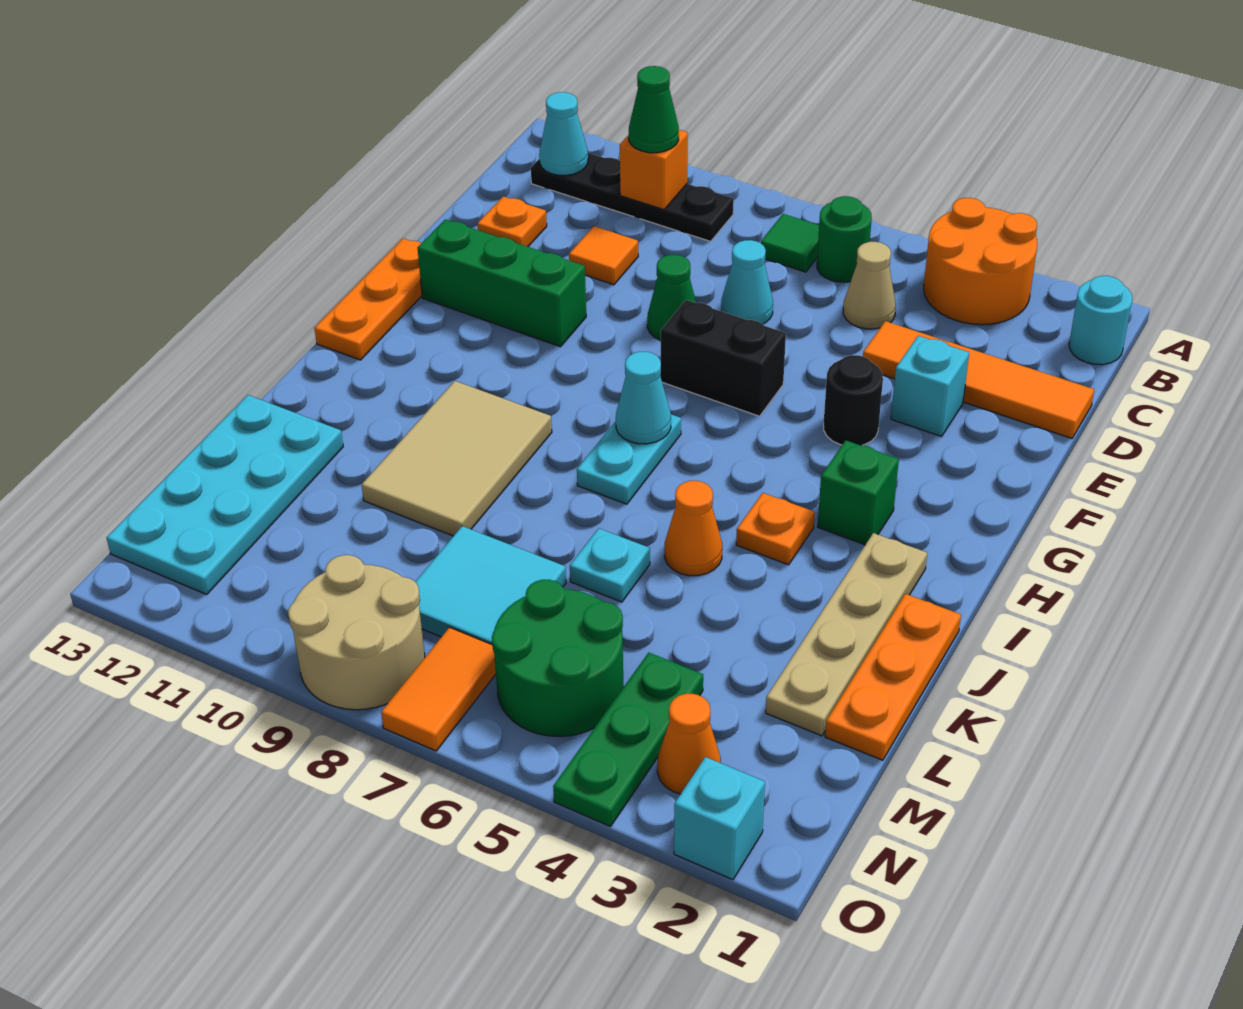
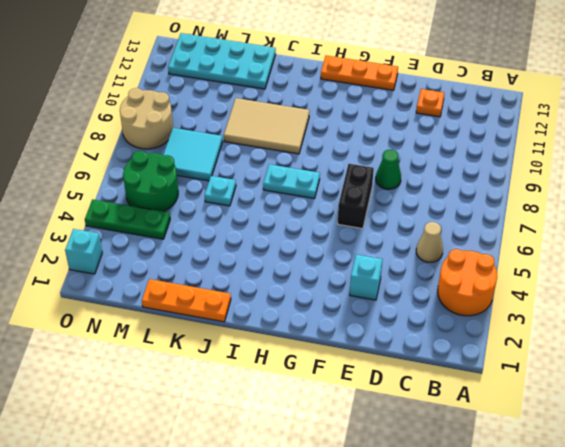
none -> cyan round brick B1 level 1
none -> green round brick B6 level 1
none -> green tile B7 level 1
none -> black plate B9:B12 level 1

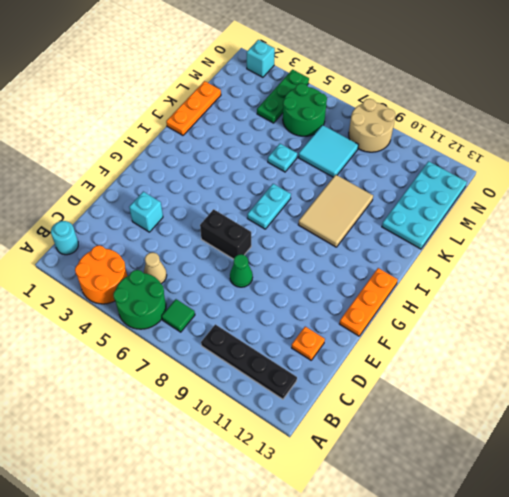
green round brick A5:B6 level 1 -> green round brick B6 level 1
none -> orange tile D1:D4 level 1
none -> cyan cone D7 level 1
none -> orange tile D10 level 1
none -> black round brick F4 level 1

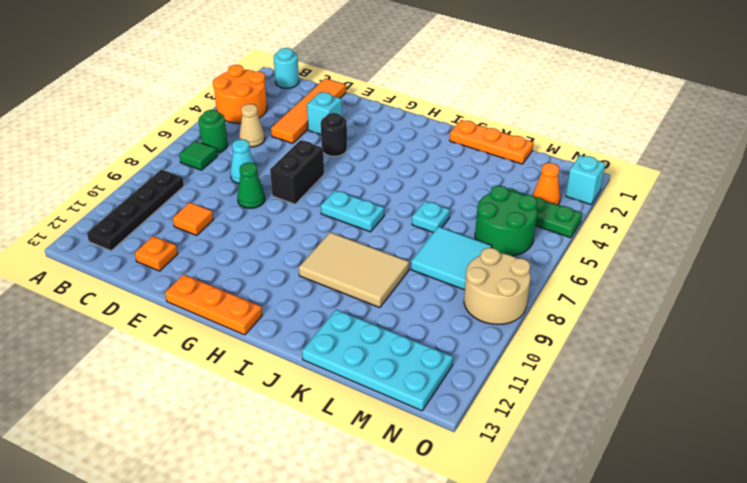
none -> green brick F10:F12 level 1
none -> green brick H3 level 1
none -> tan plate I2:L2 level 1
none -> orange plate I4 level 1

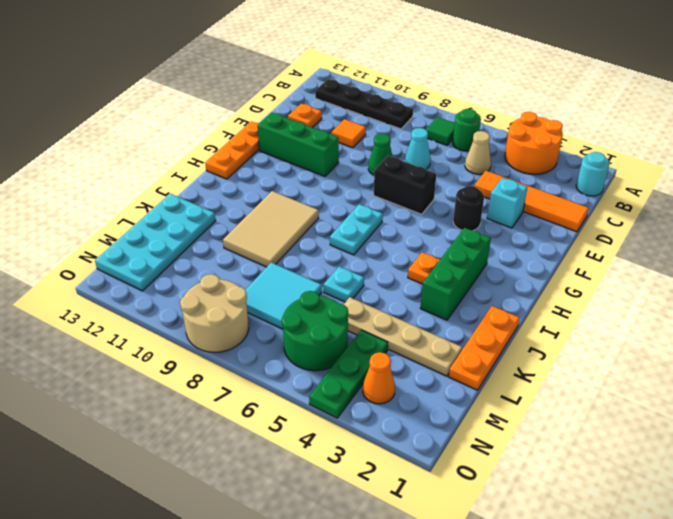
green brick H3:J3 level 1 -> green brick H3 level 1
tan plate L2:L5 level 1 -> tan plate I2:L2 level 1
none -> orange cone J5 level 1
none -> orange tile N7:O7 level 1
none -> cyan brick O2 level 1
none -> orange brick B10 level 2

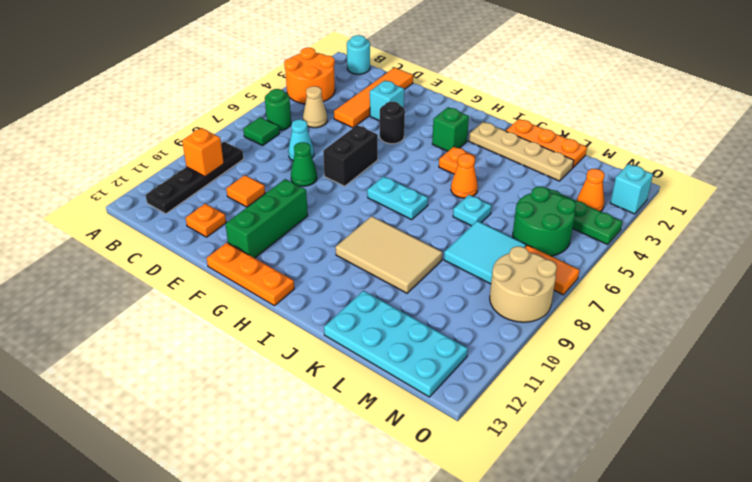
none -> cyan cone B12 level 2
none -> cyan cone H7 level 2
none -> green cone B10 level 3

